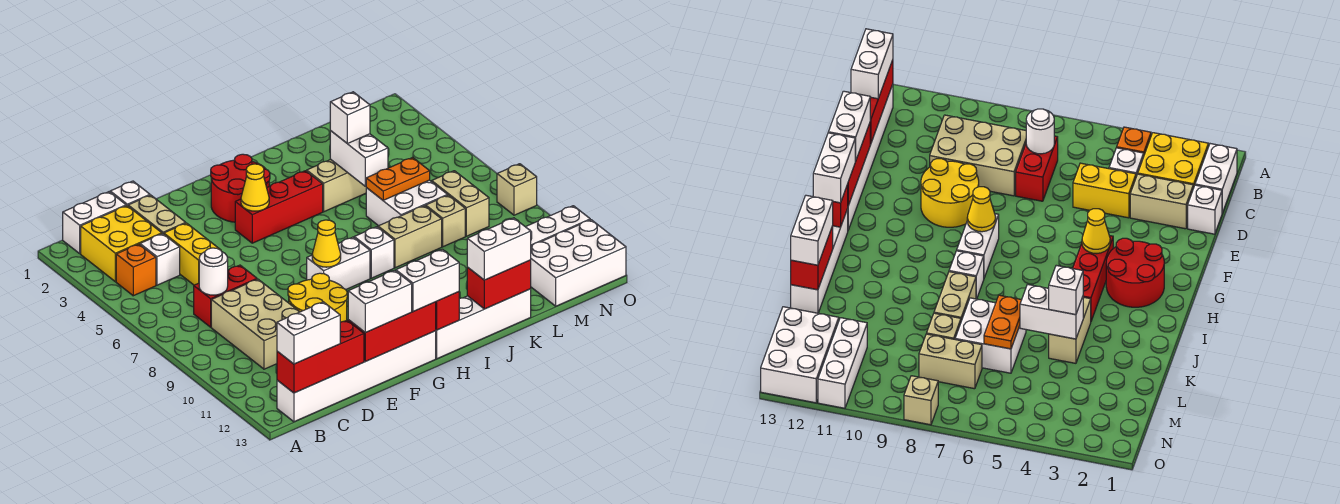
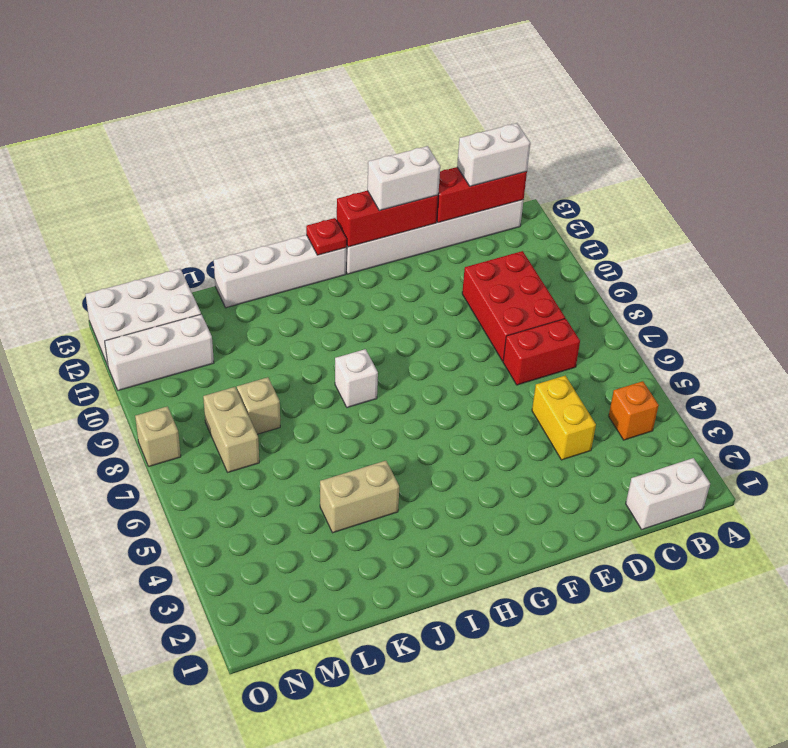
red brick C8:D10 level 1 -> tan brick C8:D10 level 1
red plate H13 level 2 -> red brick H13 level 2
none -> yellow brick B2:C3 level 1
none -> white brick C4 level 1
none -> white brick D1 level 1
none -> tan brick D2:D3 level 1

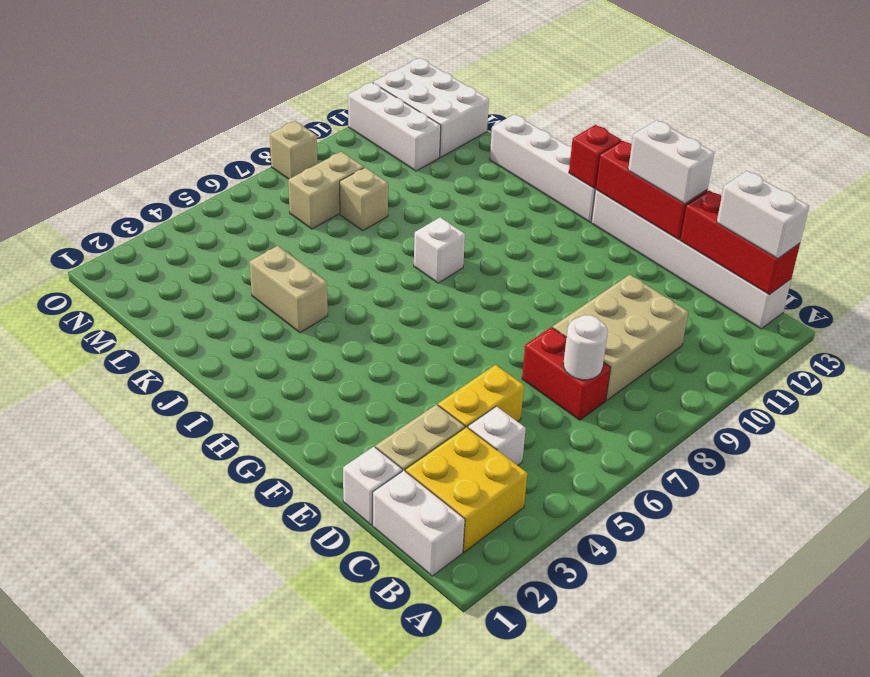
none -> orange brick B4 level 1
none -> yellow round brick E9:F10 level 1
none -> red round brick G2:H3 level 1
none -> red brick G4:I4 level 1

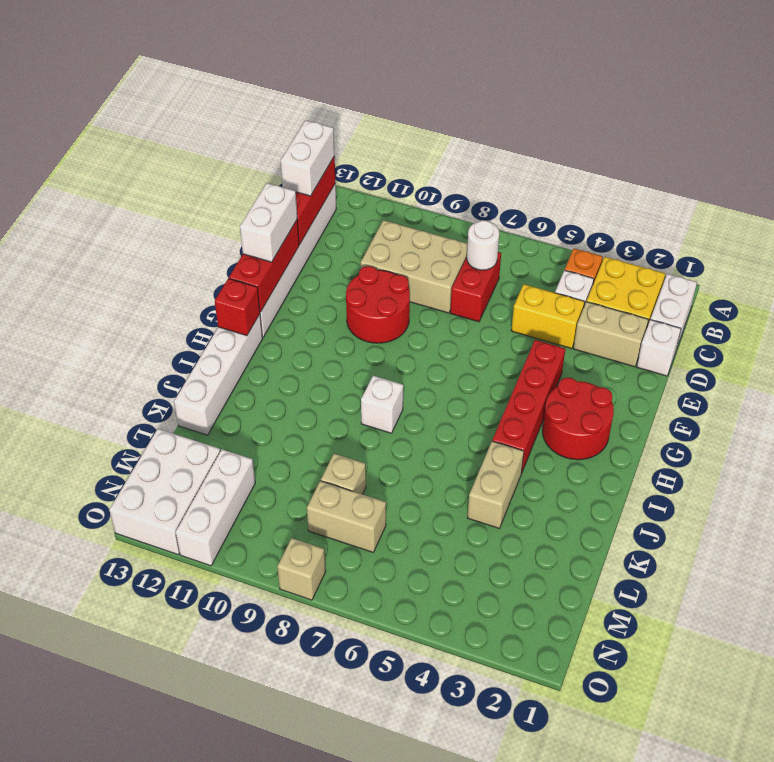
red round brick E9:F10 level 1 -> yellow round brick E9:F10 level 1
red brick F4:I4 level 1 -> red brick G4:I4 level 1
none -> white brick G8:H8 level 1
none -> tan brick J8:K8 level 1
none -> white brick K6:L7 level 1
none -> yellow cone G4 level 2

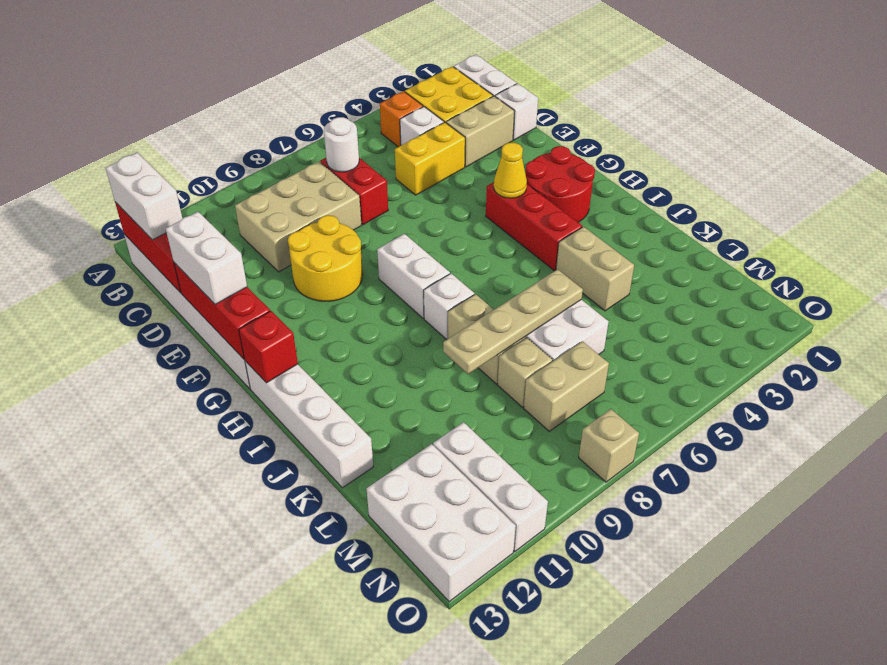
tan plate K6:K9 level 2 -> orange plate K6:L6 level 2
none -> yellow cone G8 level 2
none -> red brick J13:K13 level 2
none -> white brick K4:K5 level 2
none -> white brick G13:H13 level 3

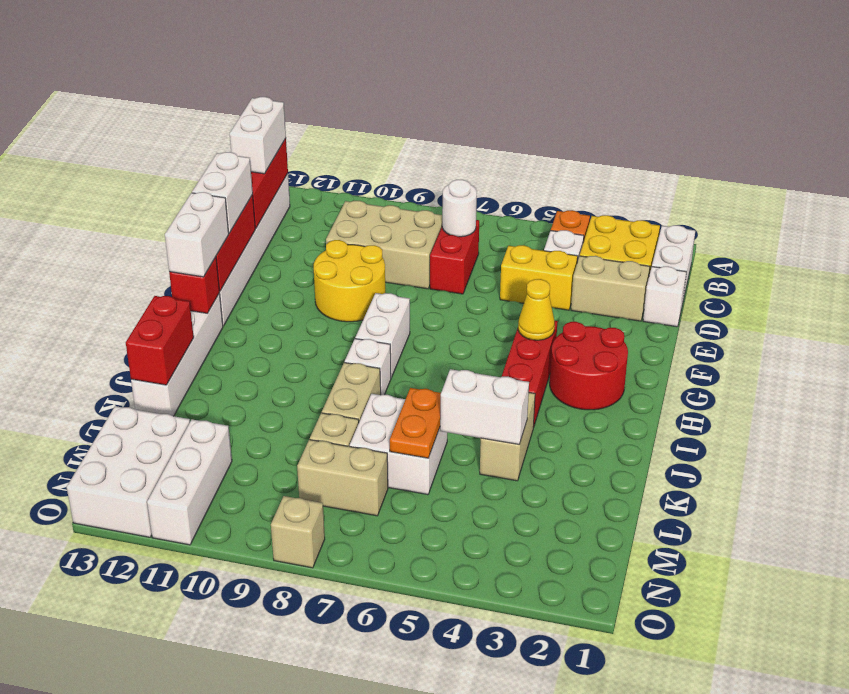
none -> yellow cone G8 level 2
none -> white brick J13:K13 level 3
none -> white brick K4 level 3

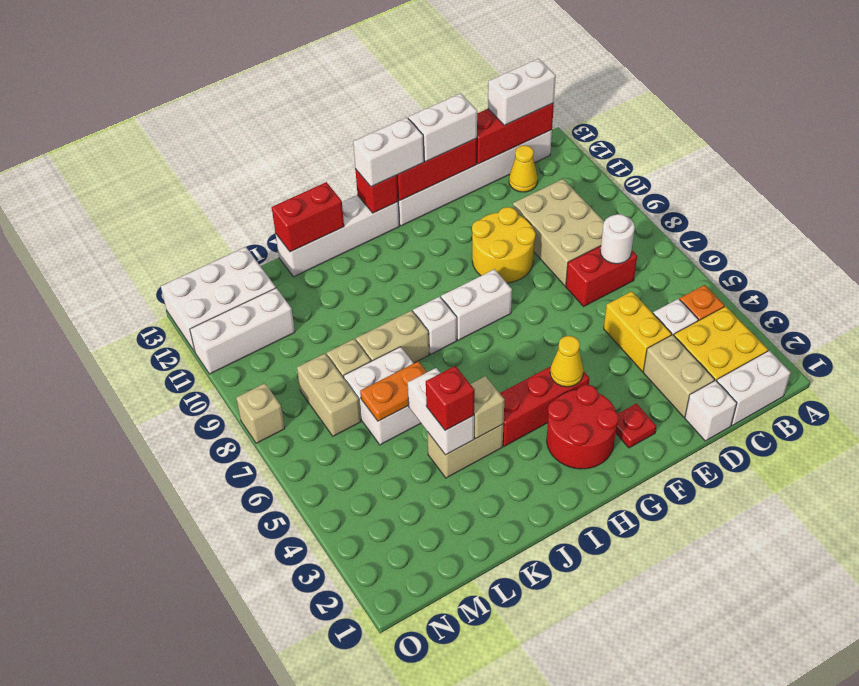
yellow cone C12 level 1 -> yellow cone G8 level 2
red plate F2 level 1 -> none
tan brick J4 level 2 -> none
red brick K4 level 3 -> white brick K4 level 3
none -> white brick J13:K13 level 3

